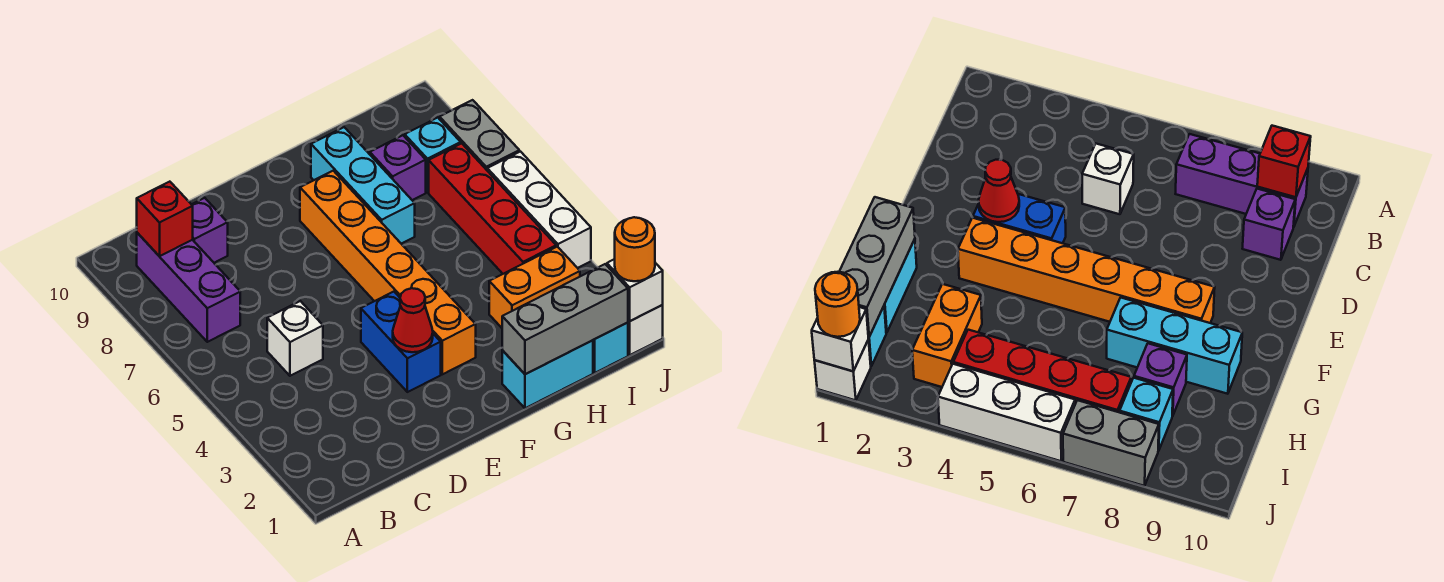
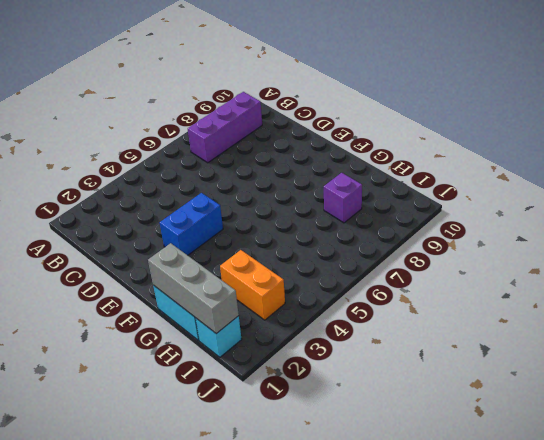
none -> white brick C5 level 1
none -> purple brick C9 level 1
none -> orange brick F3:F8 level 1

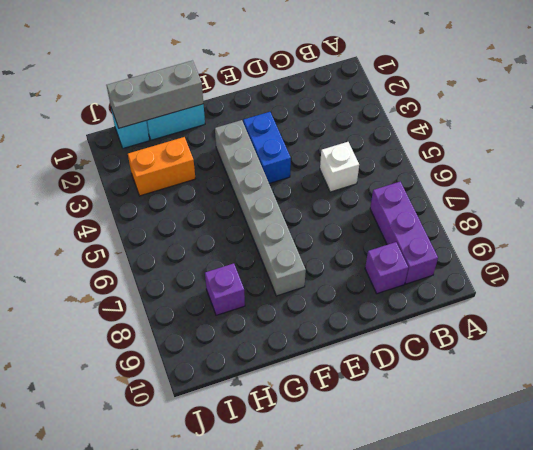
grey brick F3:F8 level 1 -> orange brick F3:F8 level 1
none -> cyan brick G7:G9 level 1
none -> red brick I4:I7 level 1
none -> cyan brick I8 level 1

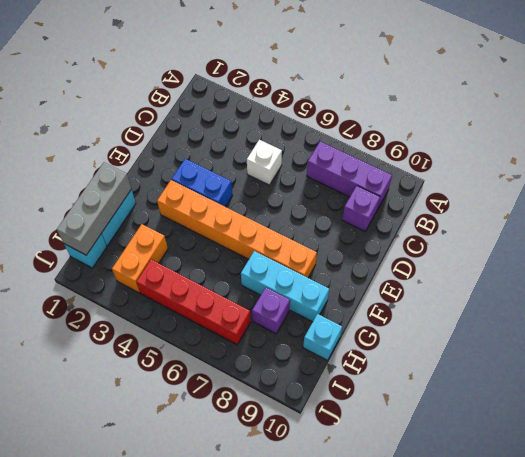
cyan brick H10 level 1 -> cyan brick I8 level 1
none -> white brick J1 level 1
none -> white brick J4:J6 level 1
none -> grey brick J7:J8 level 1

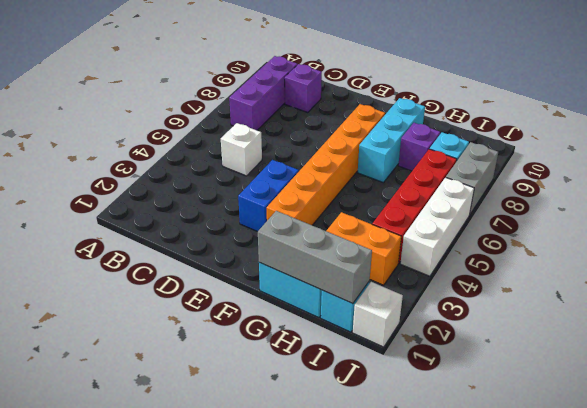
none -> red brick B9 level 2
none -> red cone E3 level 2
none -> white brick J1 level 2

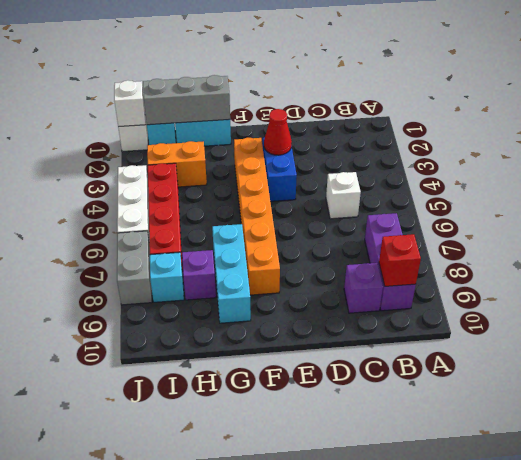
none -> orange round brick J1 level 3

